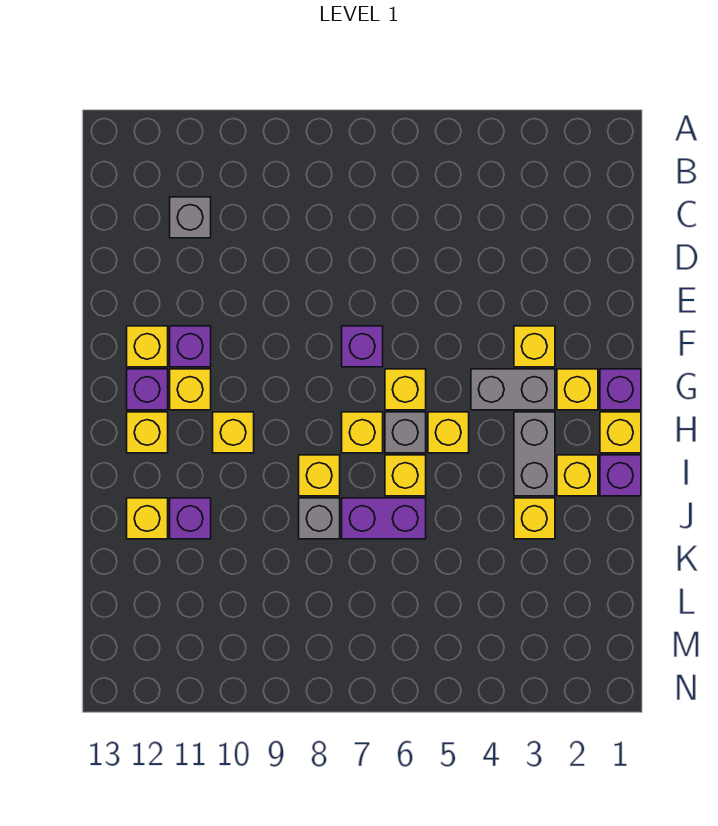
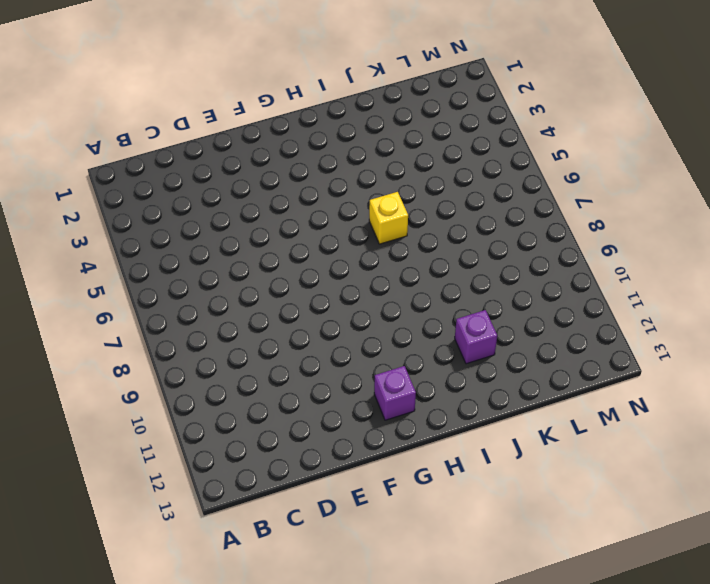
none -> grey brick C11 level 1
none -> yellow brick F3 level 1
none -> purple brick F7 level 1

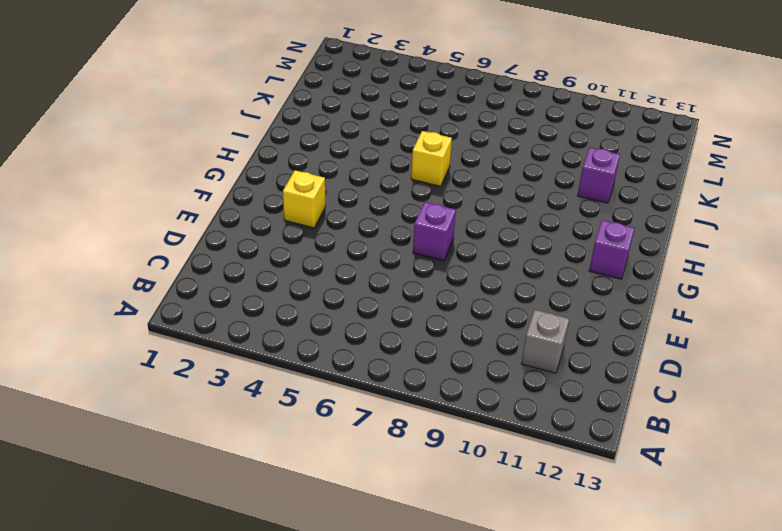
none -> purple brick F11 level 1
none -> yellow brick F12 level 1
none -> purple brick G1 level 1

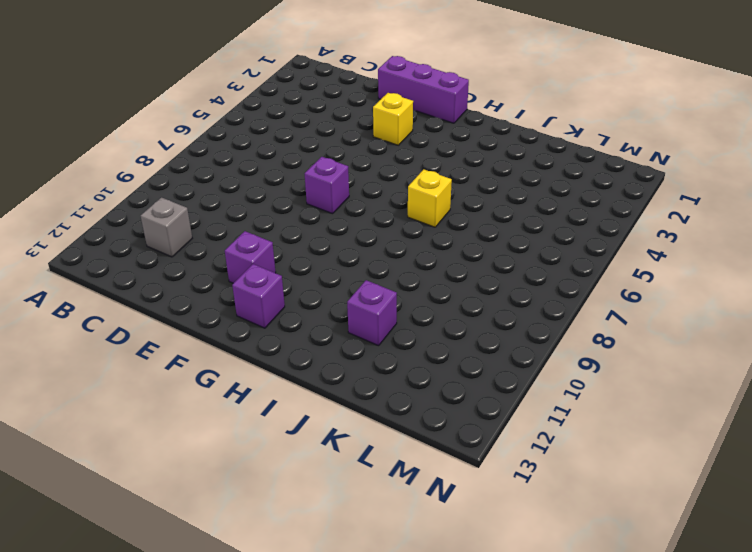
purple brick E1:G1 level 1 -> purple brick G1 level 1
none -> yellow brick F12 level 1
none -> yellow brick G2 level 1
none -> grey brick G3:G4 level 1

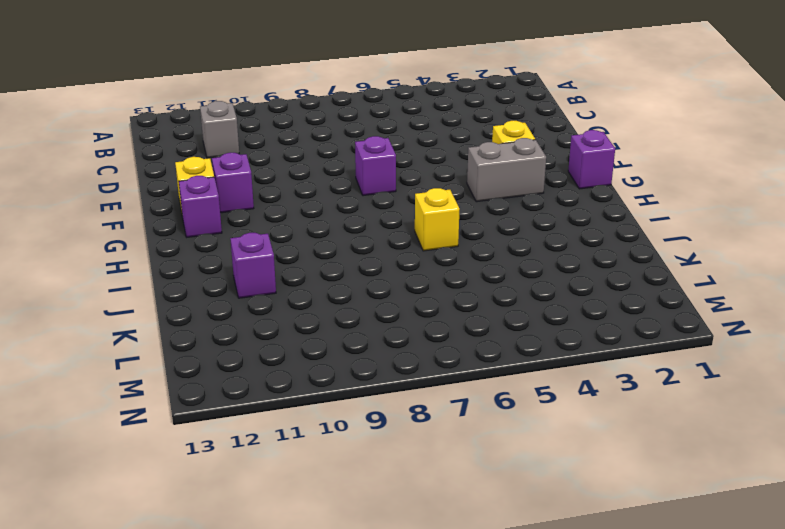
none -> yellow brick G2 level 1
none -> yellow brick G6 level 1
none -> yellow brick G11 level 1

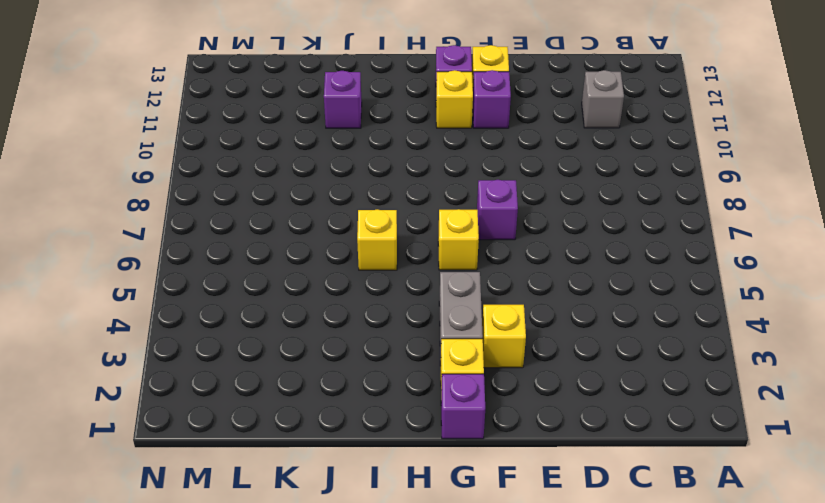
none -> yellow brick H1 level 1
none -> grey brick H3:I3 level 1
none -> yellow brick H5 level 1

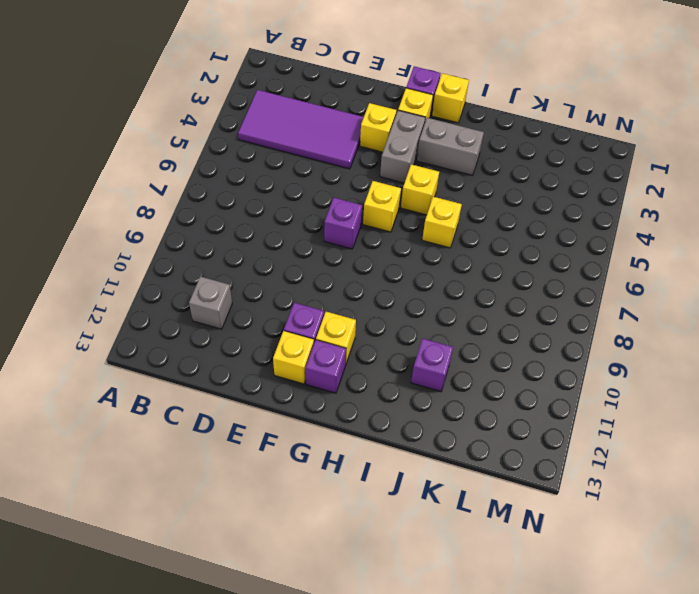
purple tile B3:E4 level 1 -> none
none -> grey brick H6 level 1
none -> yellow brick H7 level 1
none -> yellow brick H10 level 1

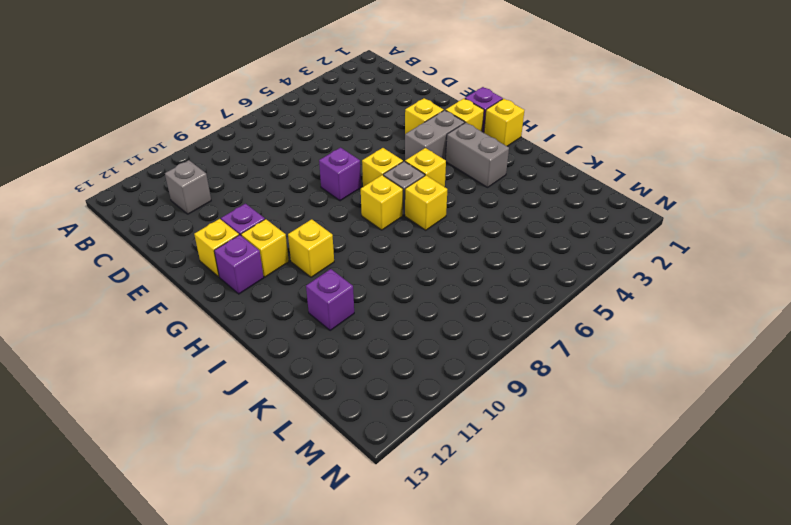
none -> yellow brick H12 level 1
none -> purple brick I1 level 1
none -> yellow brick I2 level 1

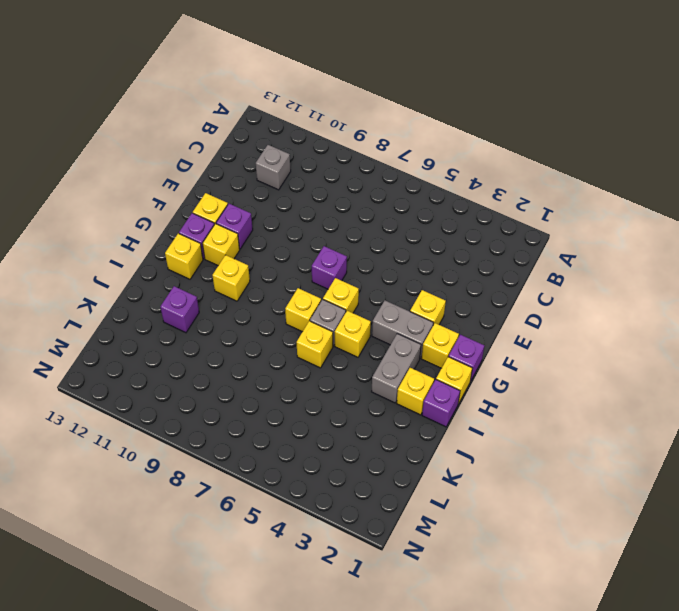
none -> yellow brick I8 level 1
none -> yellow brick J3 level 1
none -> purple brick J6:J7 level 1

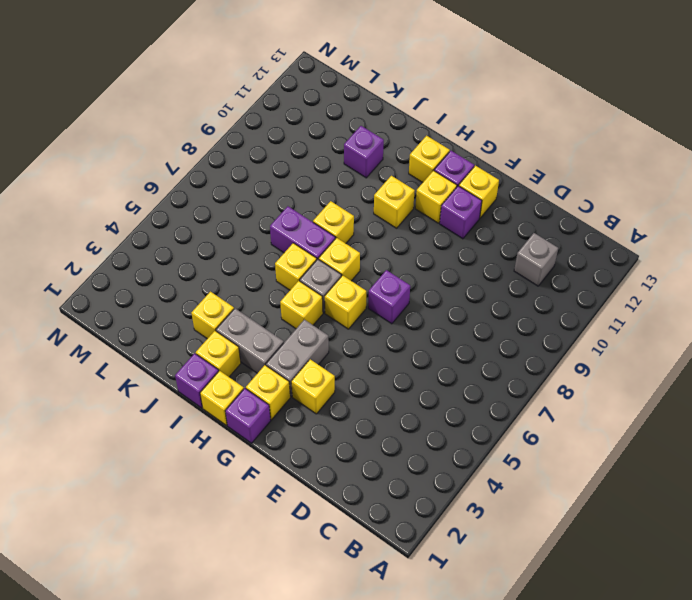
purple brick I7:J7 level 1 -> purple brick J6:J7 level 1
none -> grey brick J8 level 1
none -> yellow brick J12 level 1

